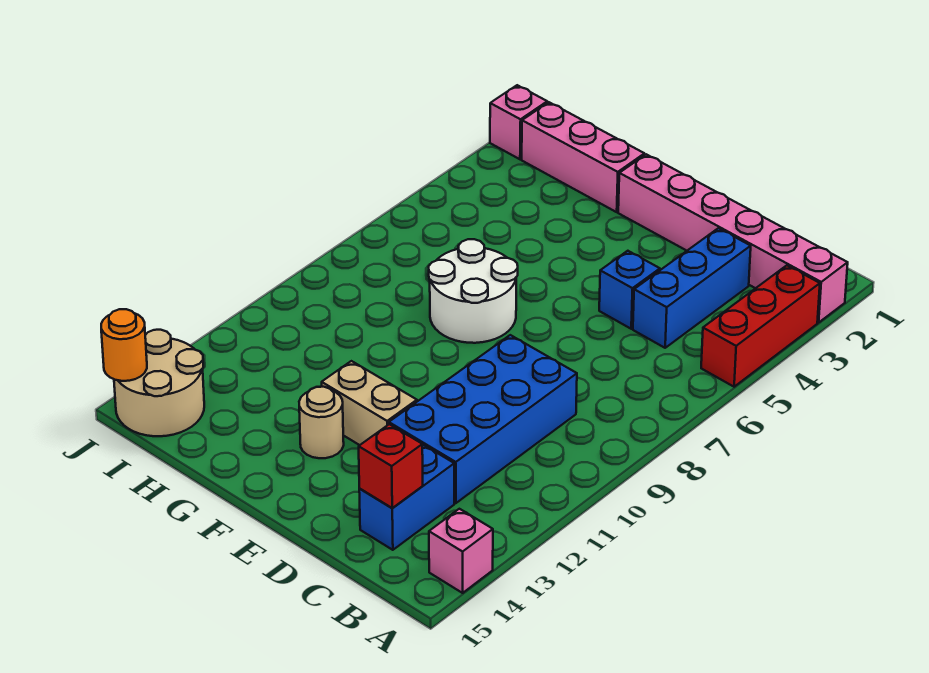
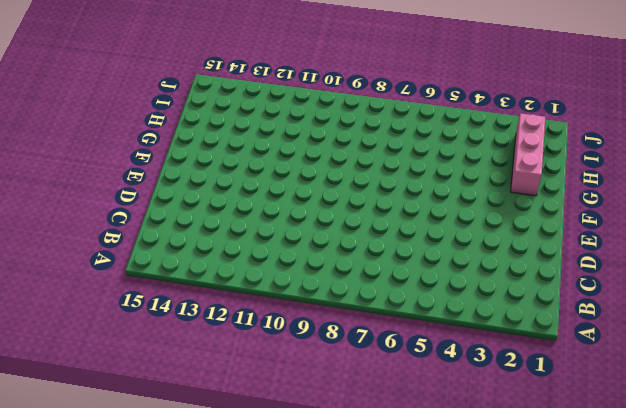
none -> pink brick A2:F2 level 1
none -> red brick A3:A5 level 1
none -> pink brick A14 level 1

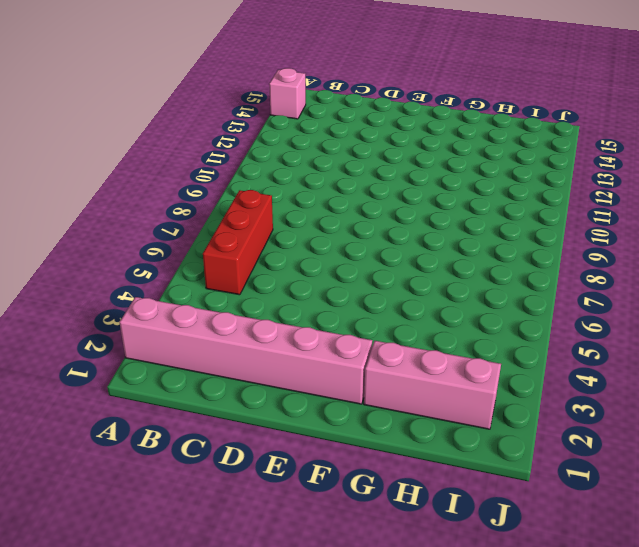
red brick B5:B7 level 1 -> red brick A3:A5 level 1
none -> blue brick C3:C5 level 1
none -> blue brick C9:D12 level 1
none -> blue brick C13:C14 level 1

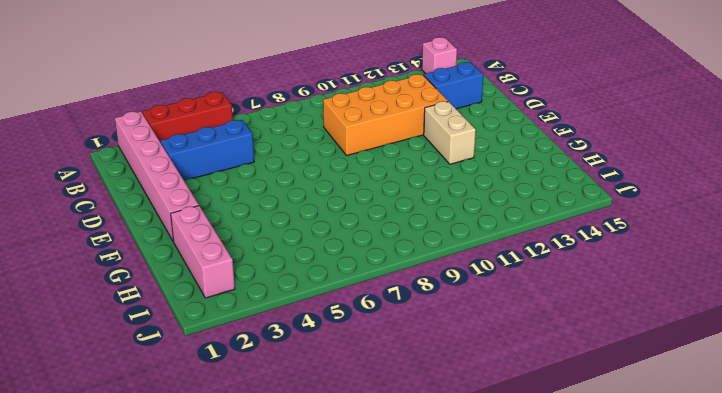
orange brick C9:D12 level 1 -> blue brick C9:D12 level 1
none -> blue brick D5 level 1
none -> white round brick F7:G8 level 1
none -> tan round brick F13 level 1

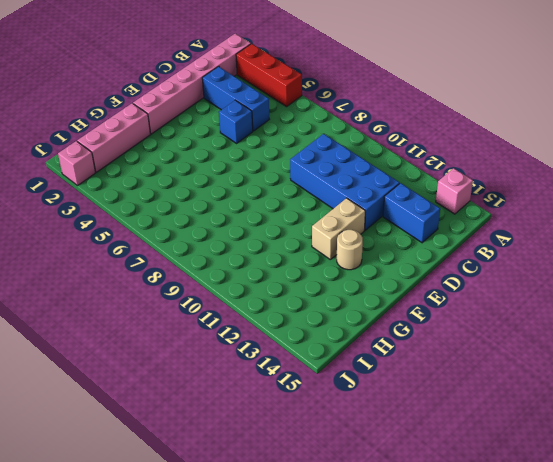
none -> white round brick F7:G8 level 1
none -> tan round brick I14:J15 level 1
none -> red brick C14 level 2

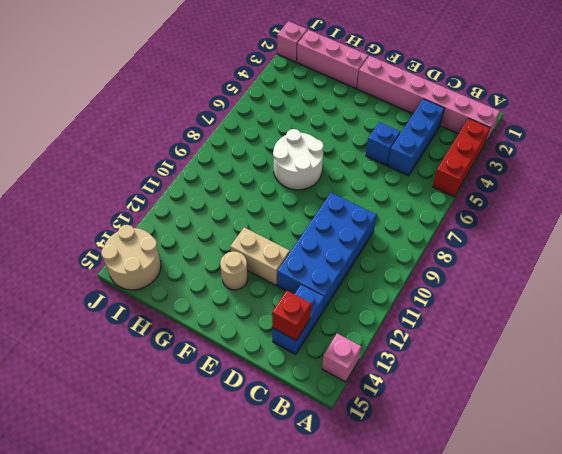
none -> orange round brick J15 level 2

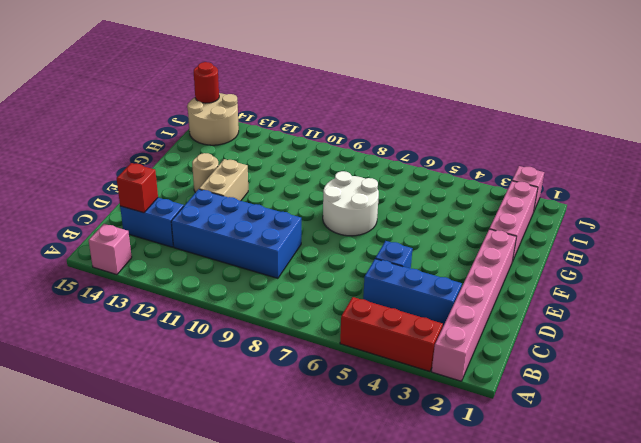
red round brick J15 level 2 -> orange round brick J15 level 2

